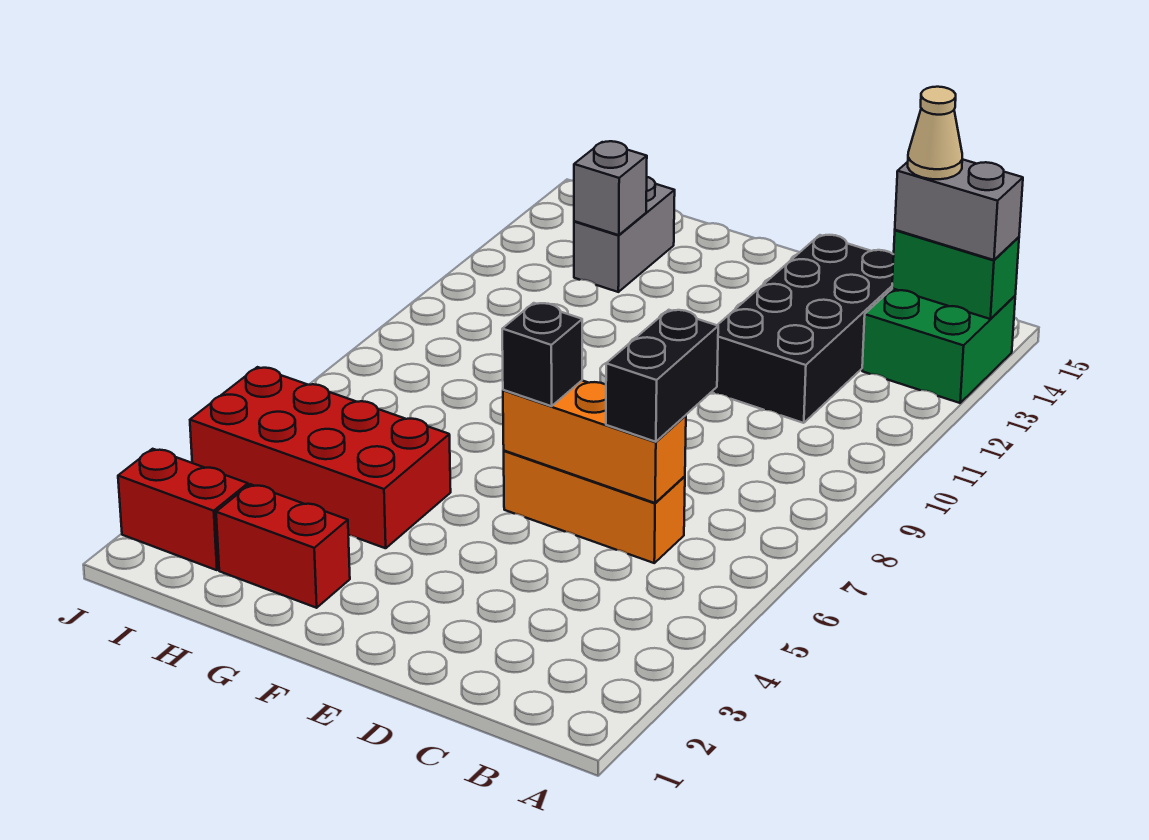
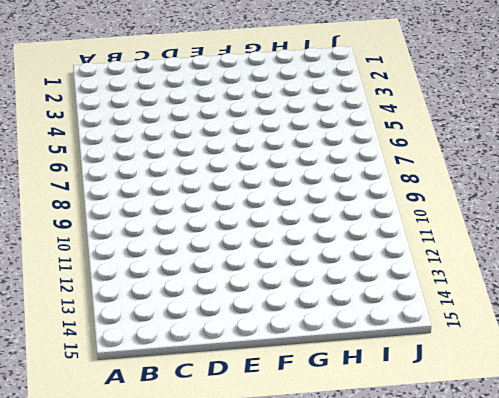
none -> green brick A13:B14 level 1
none -> orange brick C6:E6 level 1
none -> black brick C11:D14 level 1

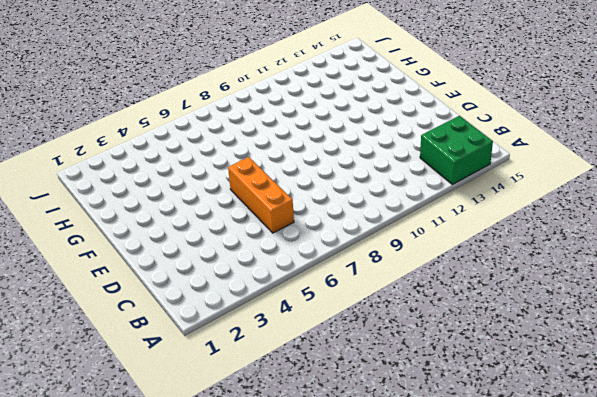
none -> black brick C11:D14 level 1
none -> red brick G2:H2 level 1
none -> red brick G4:J5 level 1

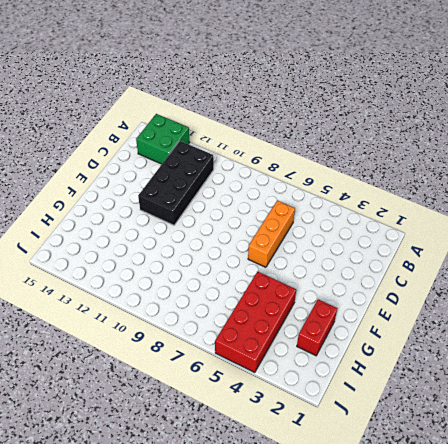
black brick B11:E12 level 1 -> black brick C11:D14 level 1
none -> grey brick H13:H14 level 1
none -> red brick I2:J2 level 1
none -> green brick A14:B14 level 2

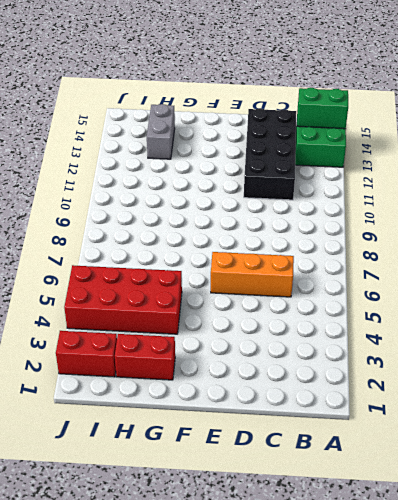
none -> orange brick C6:E6 level 2
none -> grey brick H13 level 2
none -> grey brick A14:B14 level 3

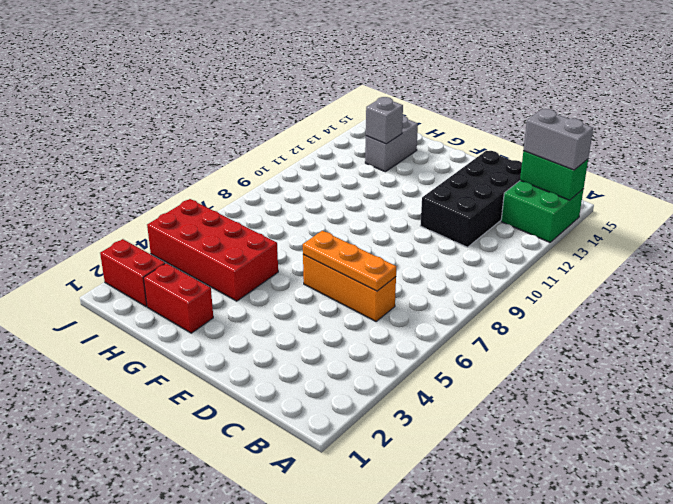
orange plate C6:E6 level 2 -> orange brick C6:E6 level 2
none -> black brick C6:C7 level 3
none -> black brick E6 level 3
none -> tan cone B14 level 4

